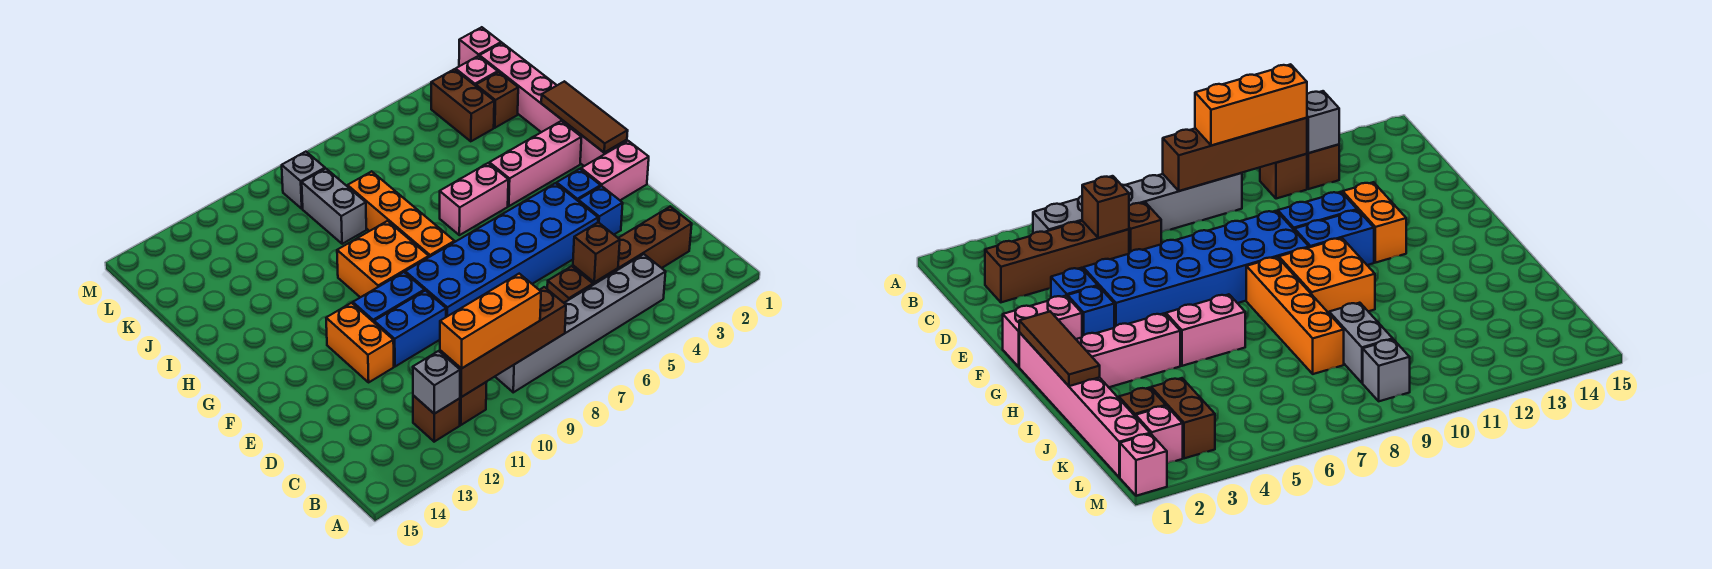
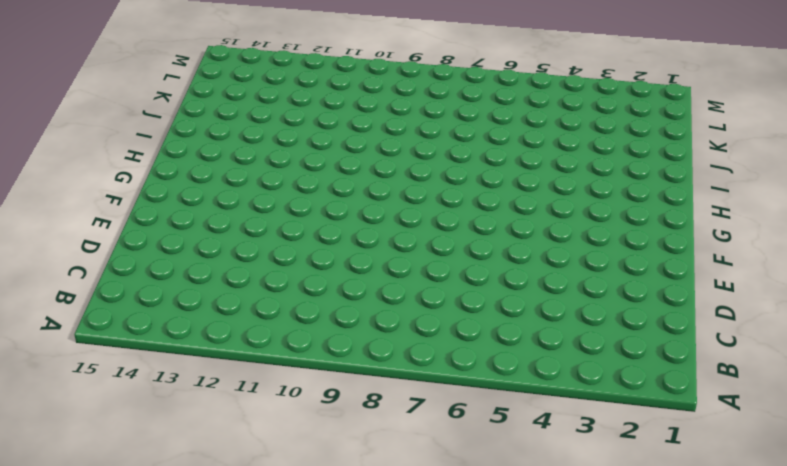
none -> grey brick B4:B9 level 1
none -> brown brick B11 level 1
none -> brown brick B12 level 1

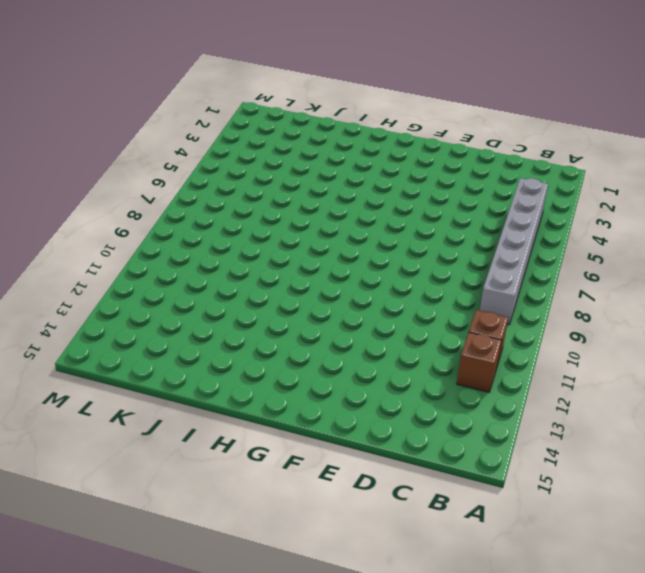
none -> brown brick C2:C5 level 1
none -> brown brick C6 level 1
none -> blue brick E3 level 1

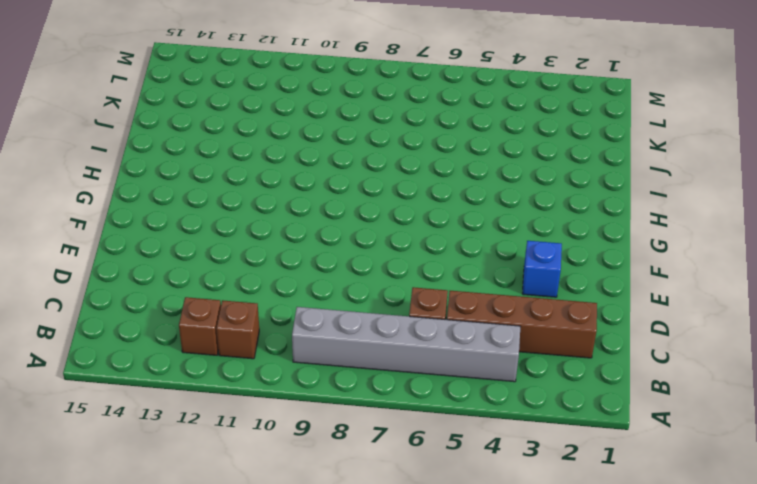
none -> blue brick E4:F9 level 1
none -> blue brick E10:E11 level 1
none -> orange brick E12:F12 level 1

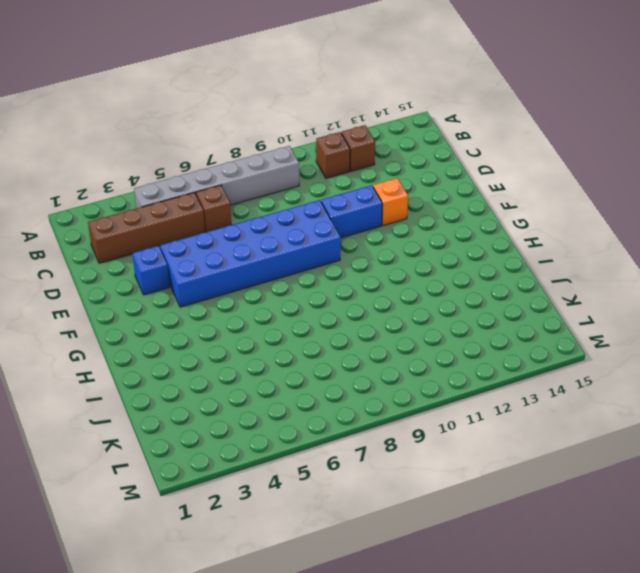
orange brick E12 level 1 -> orange brick E12:F12 level 1
none -> pink brick F1:F2 level 1
none -> blue brick F3 level 1
none -> blue brick F10:F11 level 1

